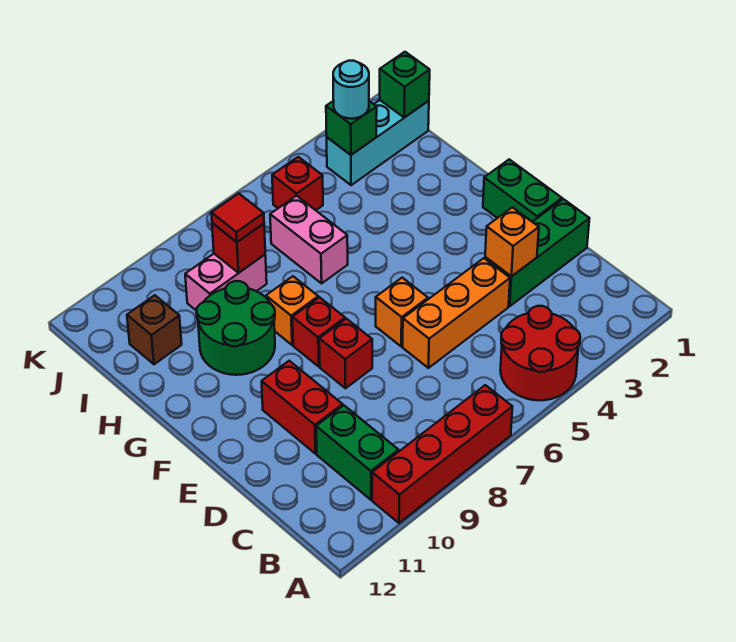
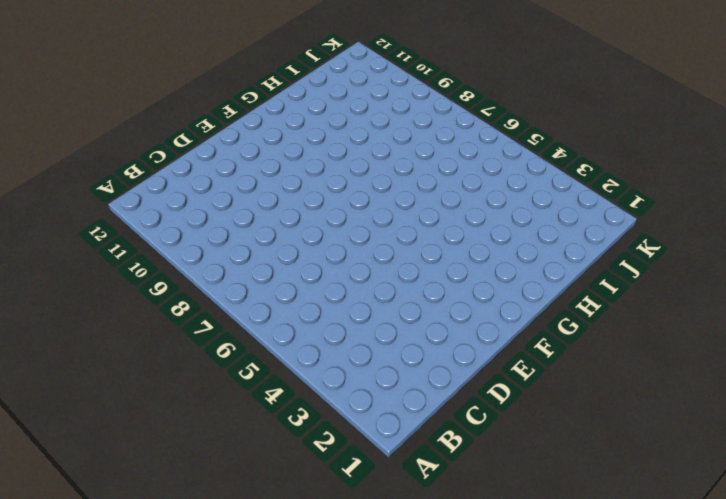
none -> red round brick A4:B5 level 1
none -> red brick A7:A10 level 1
none -> green brick B10:C10 level 1

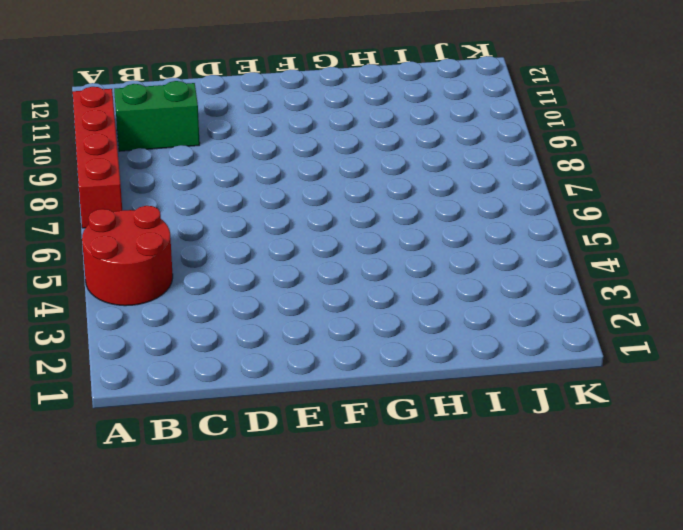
none -> green brick D1:D3 level 1
none -> orange brick D4:D6 level 1
none -> red brick D10:E10 level 1

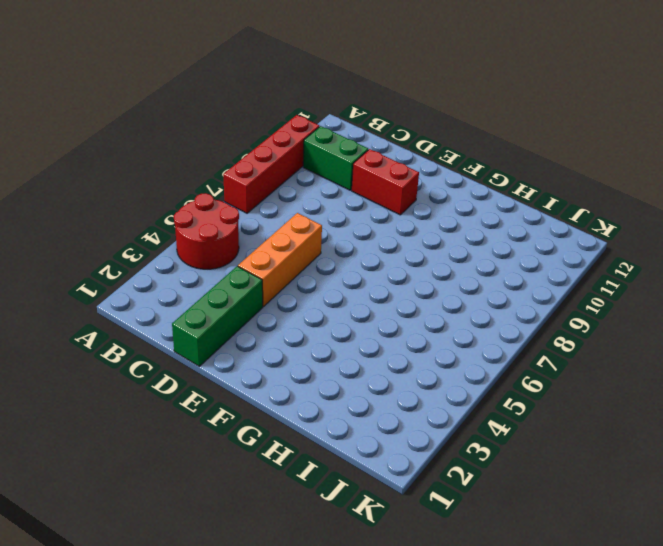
none -> green brick E1:F1 level 1
none -> orange brick E6 level 1
none -> red brick E8 level 1

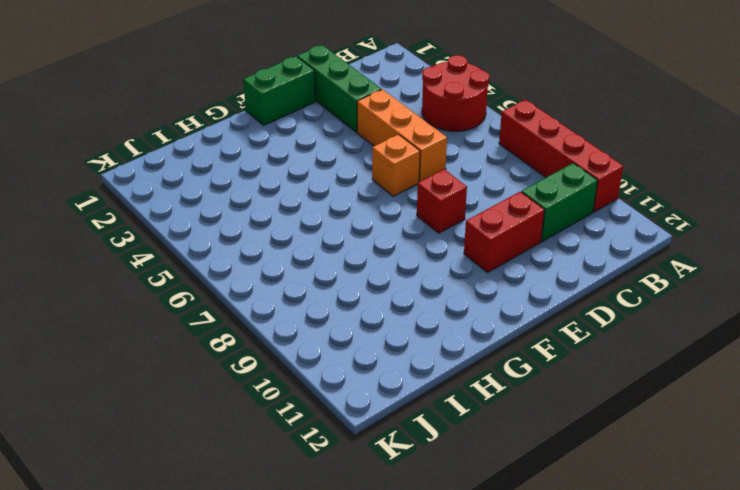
none -> red brick F8 level 1
none -> orange brick G8 level 1
none -> green round brick G9:H10 level 1

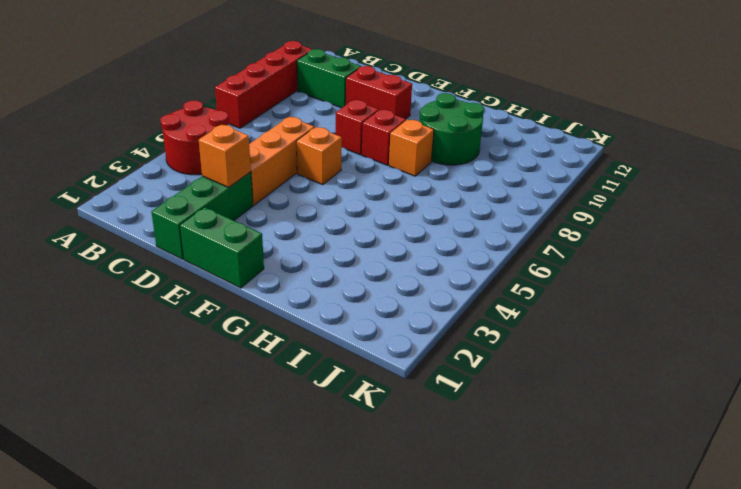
none -> pink brick H6:I6 level 1
none -> pink brick I8:I9 level 1
none -> brown brick I11 level 1

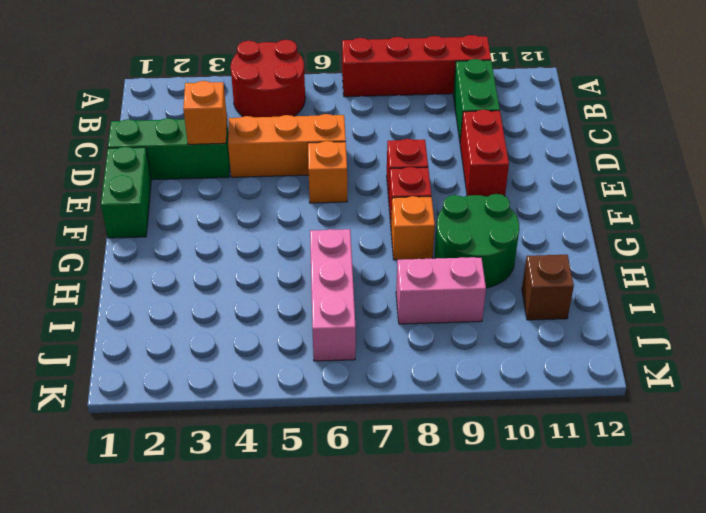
pink brick H6:J6 level 1 -> pink brick H6:I6 level 1
none -> cyan brick J1:J3 level 1
none -> red brick J5 level 1
none -> red brick I8 level 2

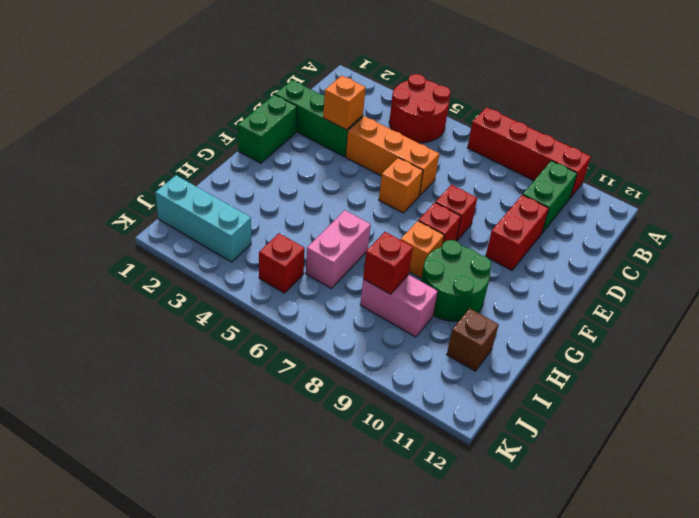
none -> green brick J1 level 2
none -> green brick J3 level 2
none -> red tile I8 level 3

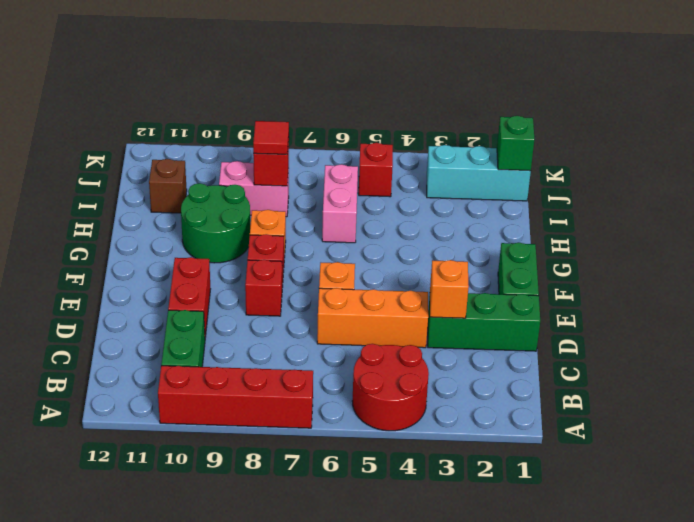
none -> green brick J3 level 2
none -> cyan round brick J3 level 3

